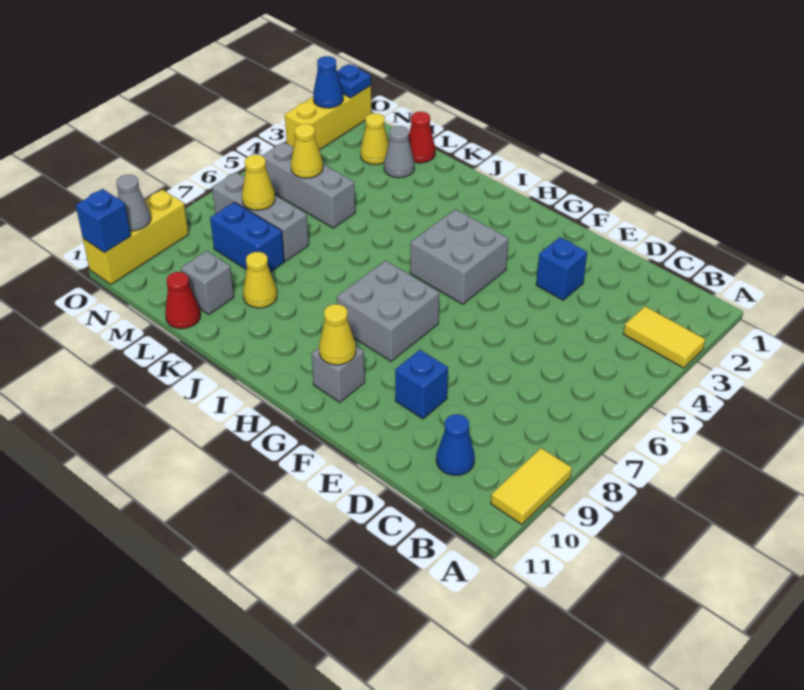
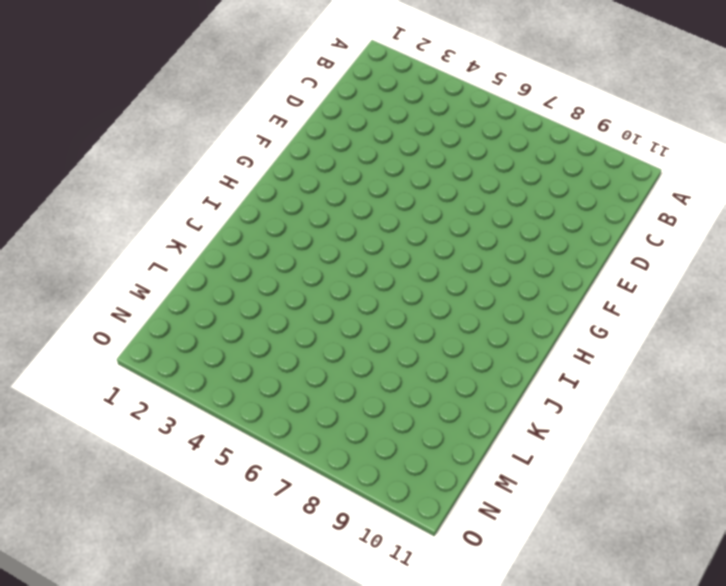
none -> yellow tile A3:B3 level 1
none -> yellow tile A9:A10 level 1
none -> blue cone C10 level 1

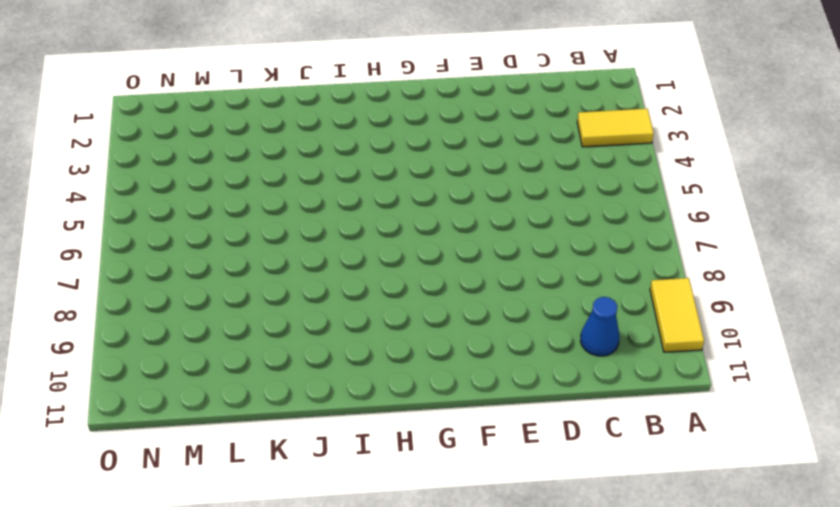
none -> blue brick E3 level 1
none -> blue brick E9 level 1
none -> grey brick G4:H5 level 1

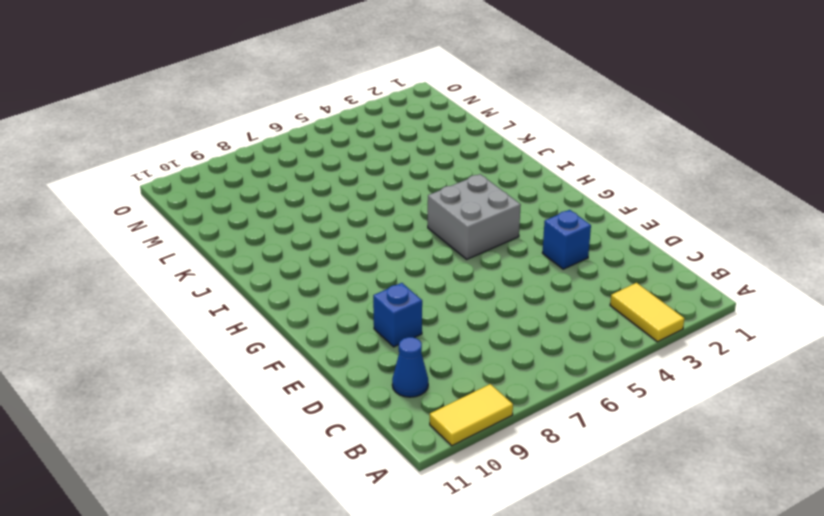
none -> grey brick G7:H8 level 1
none -> grey brick G10 level 1
none -> yellow cone K9 level 1

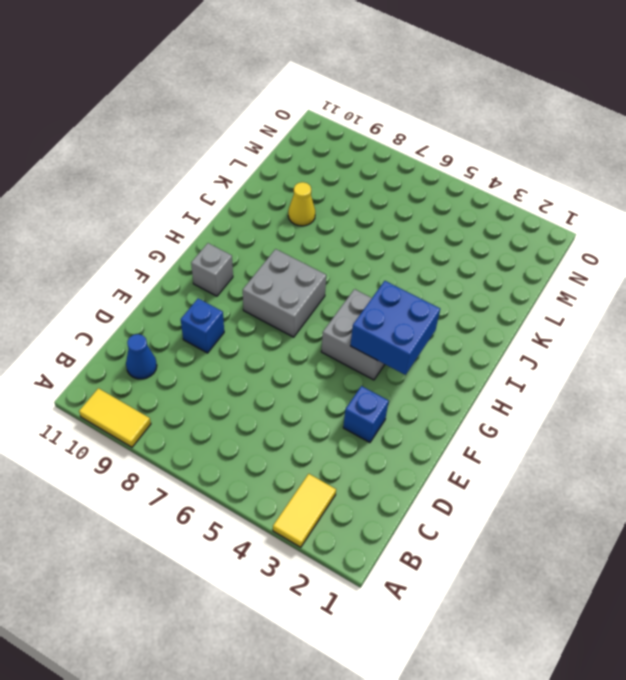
blue brick G3:H4 level 2 -> none
none -> red cone L1 level 1
none -> grey cone L2 level 1
none -> grey brick L5:N5 level 1

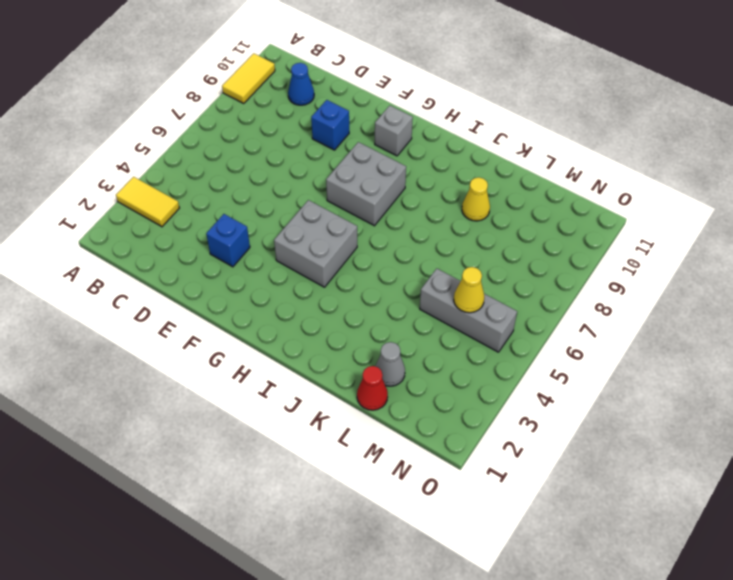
none -> grey brick L7:N7 level 1
none -> blue brick L8:M8 level 1
none -> grey brick L10 level 1

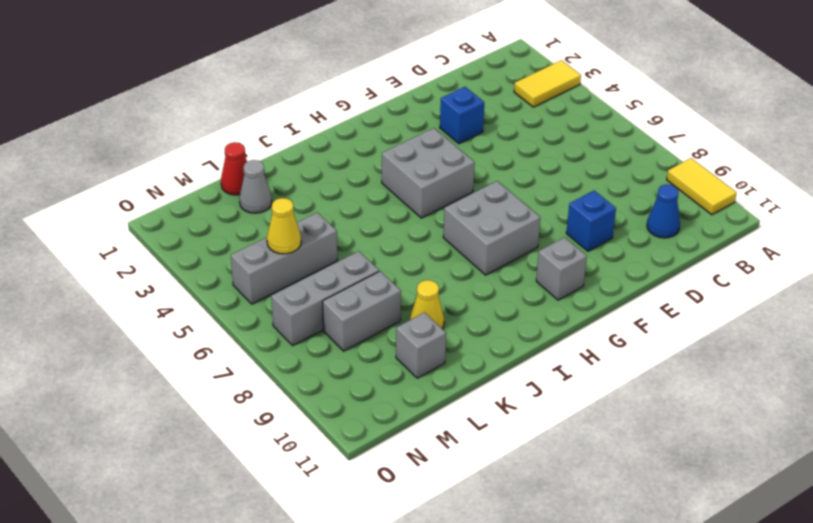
grey brick L8:M8 level 1 -> blue brick L8:M8 level 1
none -> red cone L11 level 1
none -> yellow cone M2 level 1
none -> yellow brick O1:O3 level 1

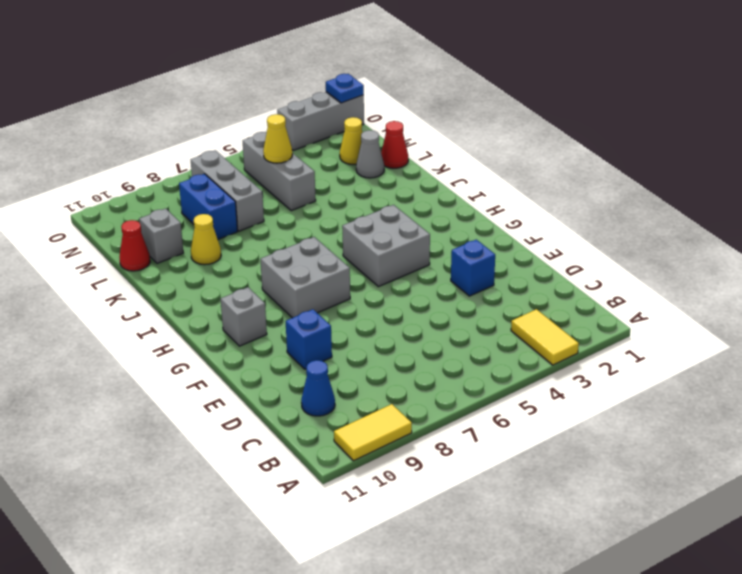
grey brick O1:O3 level 1 -> yellow brick O1:O3 level 1
none -> yellow brick O9:O11 level 1
none -> yellow cone G10 level 2
none -> yellow cone M7 level 2

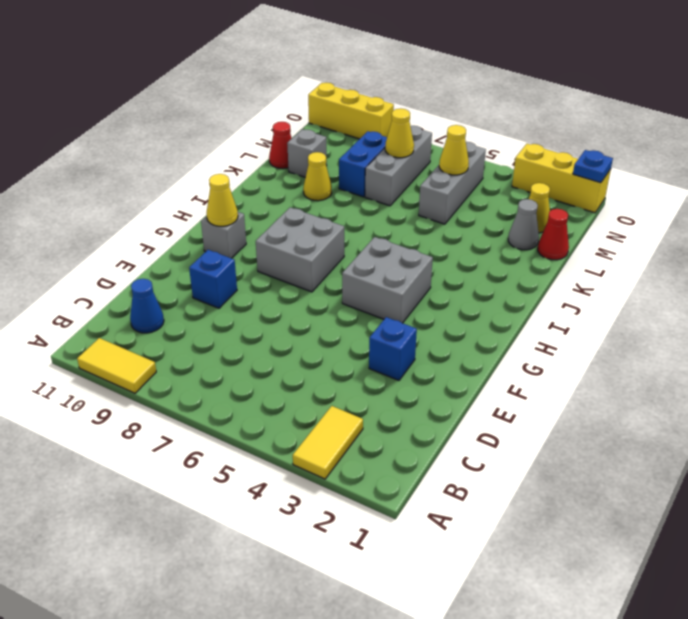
none -> blue cone O2 level 2
none -> grey cone O10 level 2
none -> blue brick O11 level 2

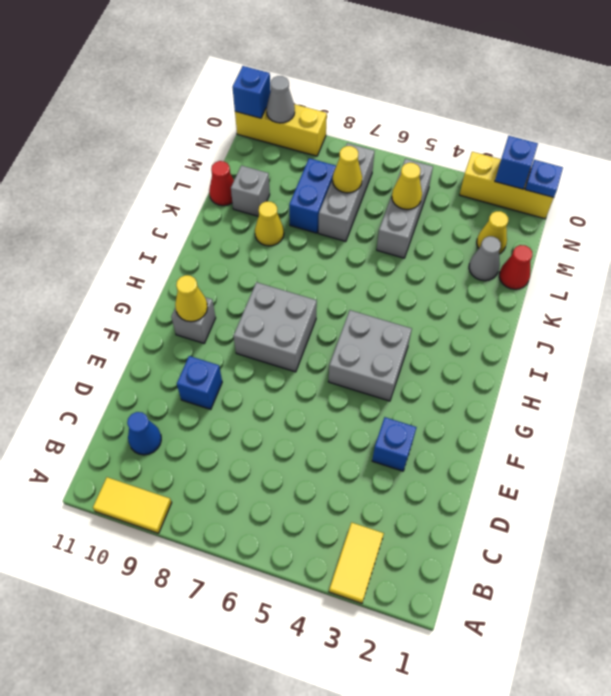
blue brick O2 level 2 -> blue cone O2 level 2

